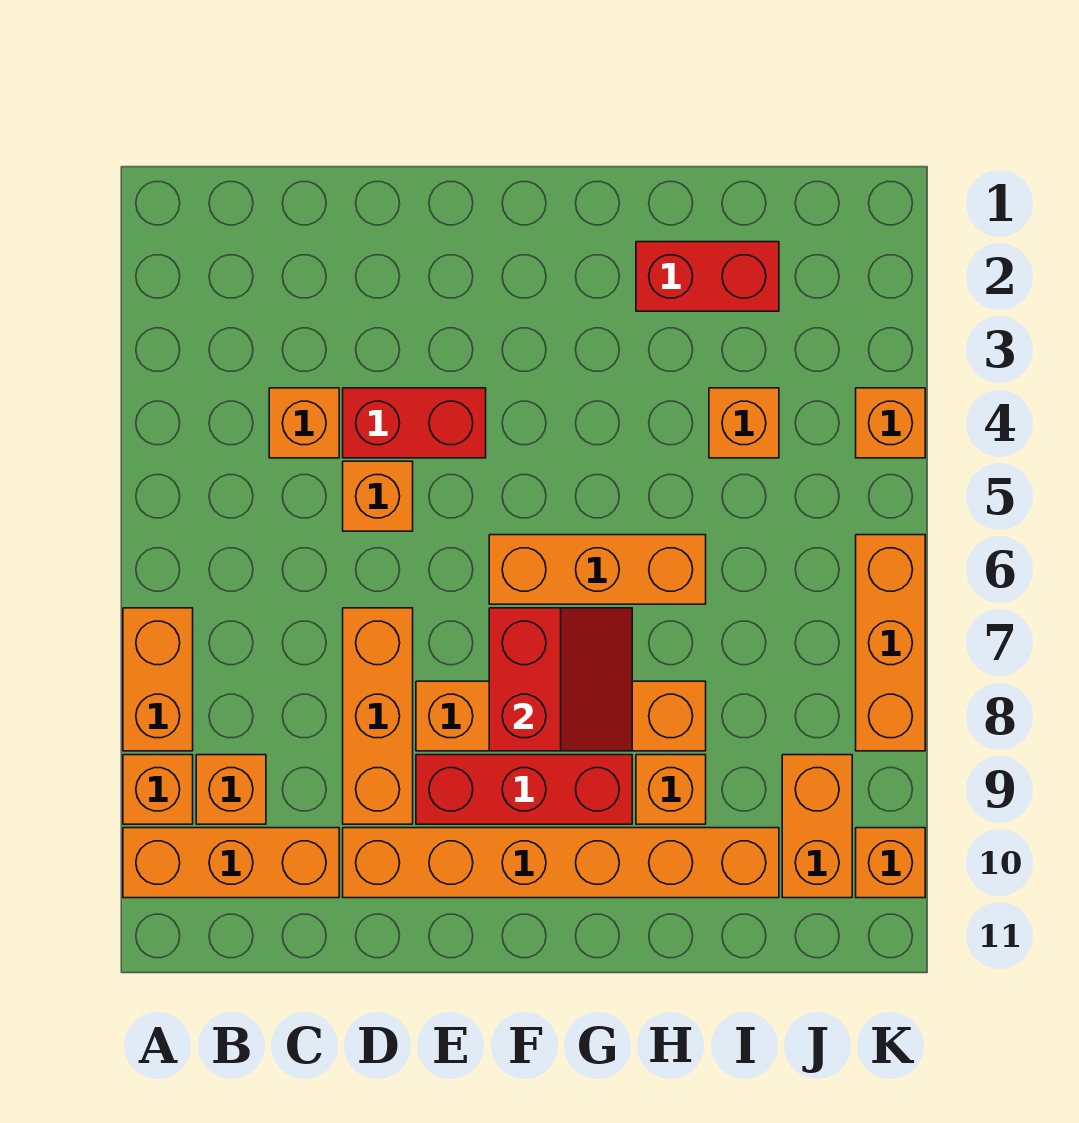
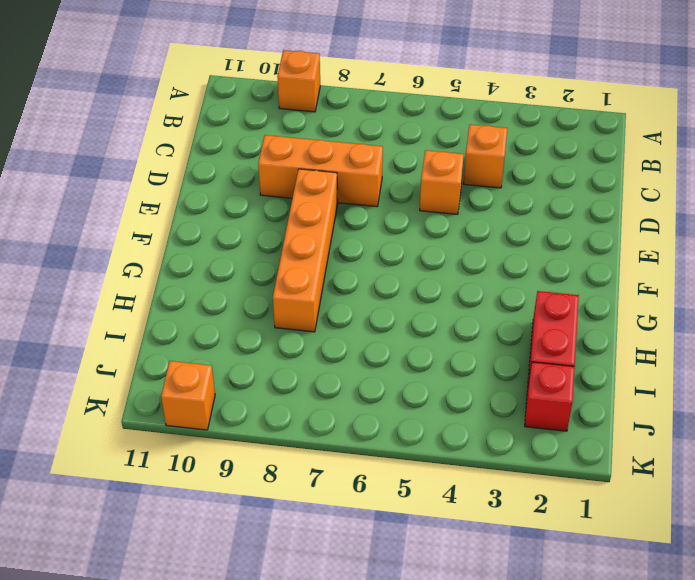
red brick J2 level 1 -> none
none -> orange brick A7:A8 level 1
none -> orange brick A10:C10 level 1
none -> orange brick B9 level 1

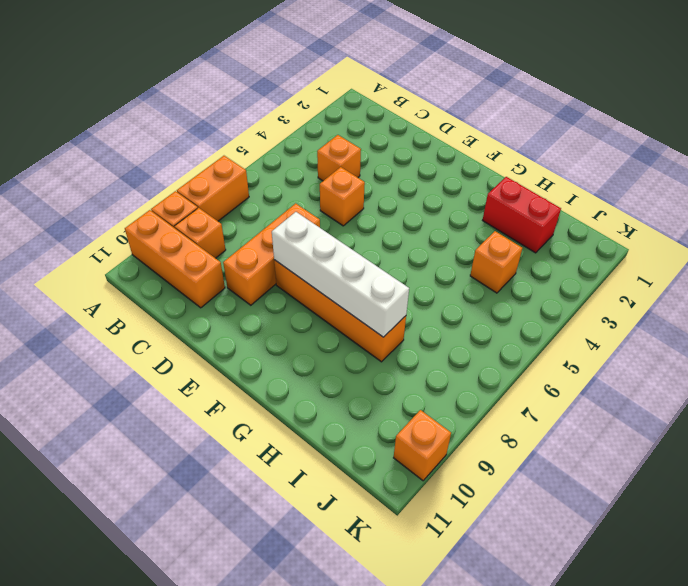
white brick E8:H8 level 2 -> red slope F7:G8 level 2 top F
none -> red brick D4:E4 level 1
none -> orange brick D10:I10 level 1
none -> red brick E9:G9 level 1

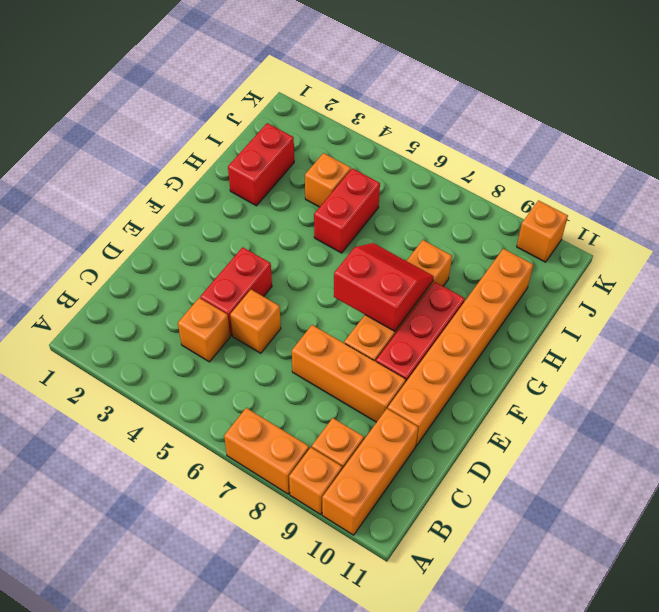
red brick H5:I5 level 1 -> none
none -> orange brick F6:H6 level 1
none -> orange brick H9 level 1
none -> orange brick J9:J10 level 1

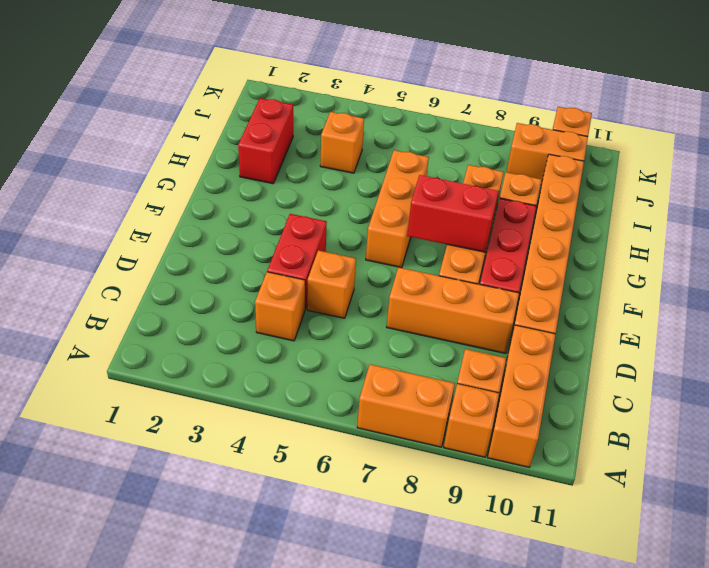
none -> orange brick K4 level 1
none -> orange brick K6:K8 level 1

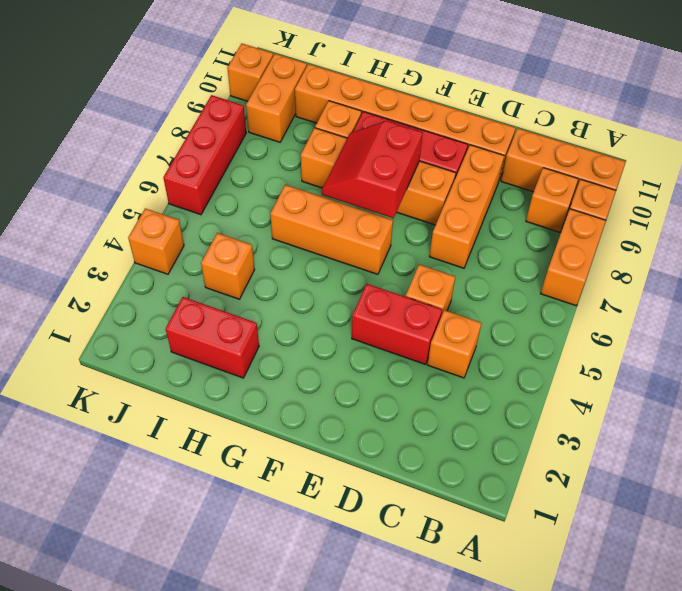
red brick K6:K8 level 1 -> orange brick K6:K8 level 1

